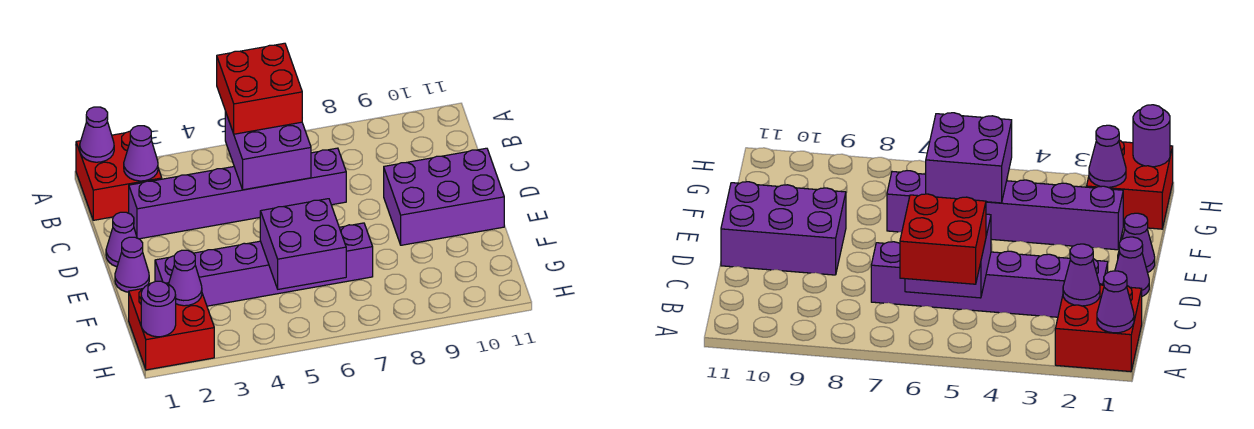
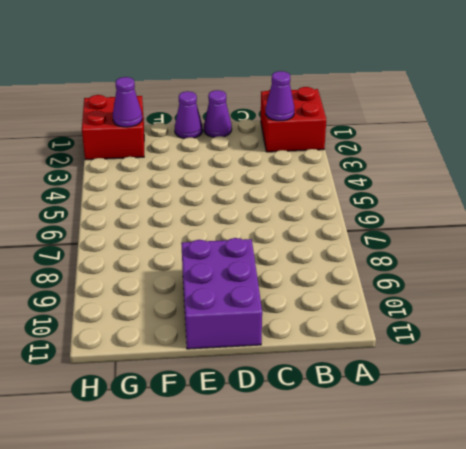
none -> purple brick C2:C7 level 1
none -> purple brick F2:F7 level 1
none -> purple cone A1 level 2

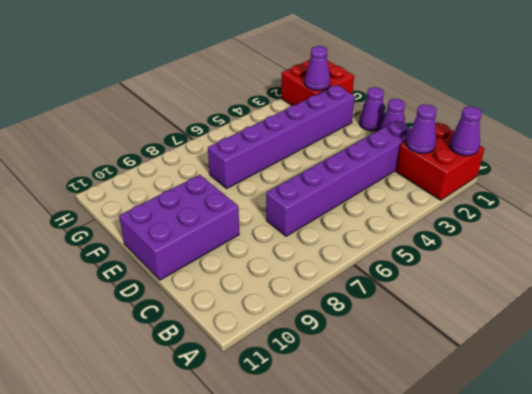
none -> purple brick B5:C6 level 2
none -> purple brick F5:G6 level 2
none -> purple round brick H1 level 2

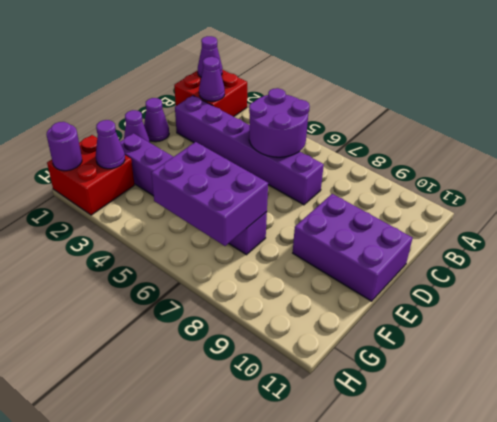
purple round brick B5:C6 level 2 -> purple brick B5:C6 level 2
purple brick F5:G7 level 2 -> purple brick F5:G6 level 2
none -> red brick A5:B6 level 3

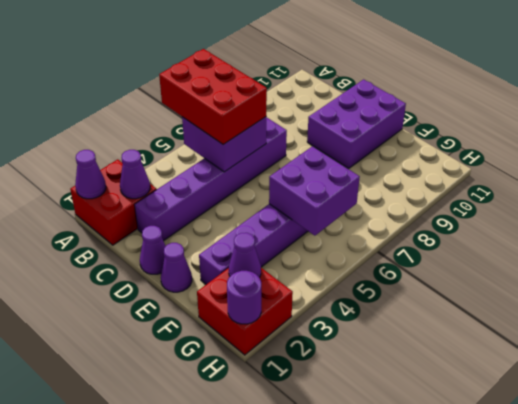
red brick A5:C6 level 3 -> red brick A5:B6 level 3

